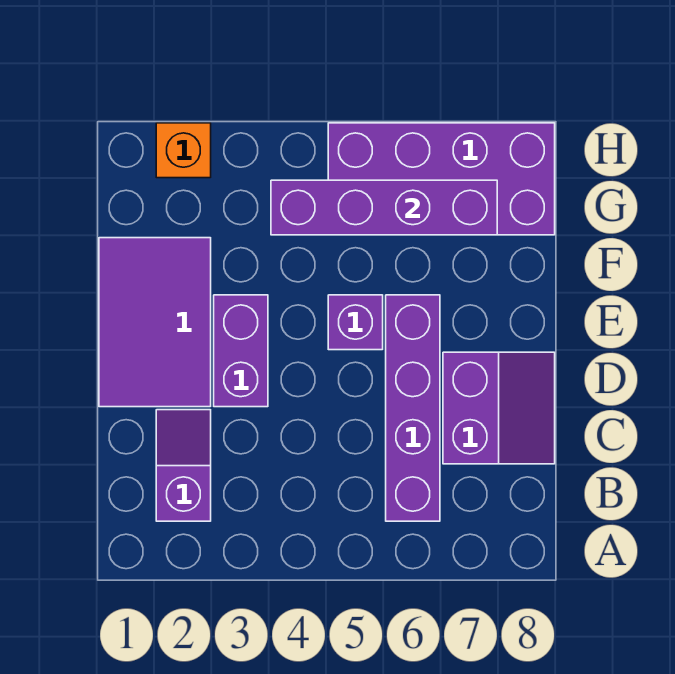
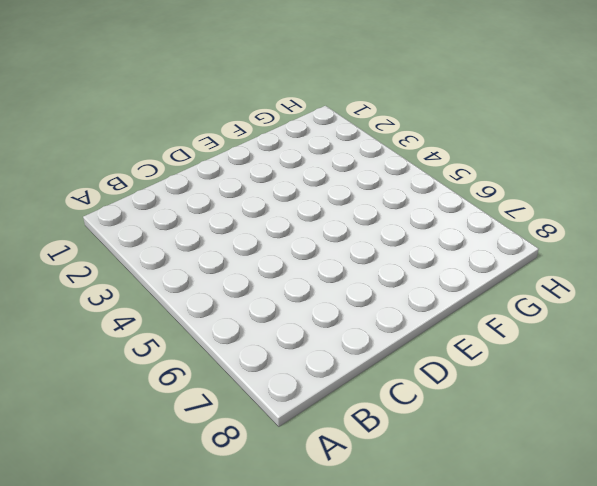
none -> purple slope B2:C2 level 1 top B
none -> purple brick B6:E6 level 1

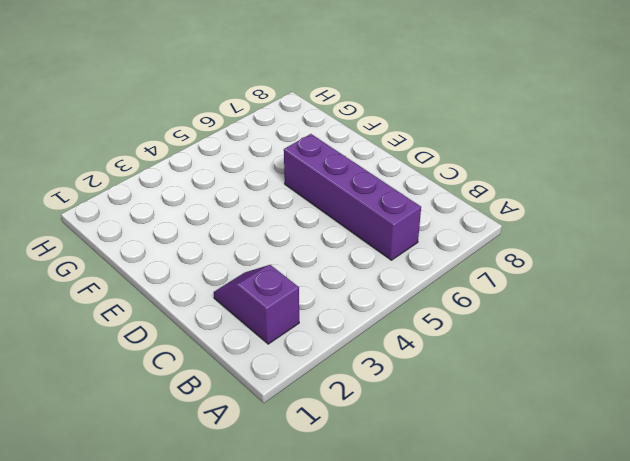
none -> purple slope C7:D8 level 1 top 7
none -> purple tile D1:F2 level 1

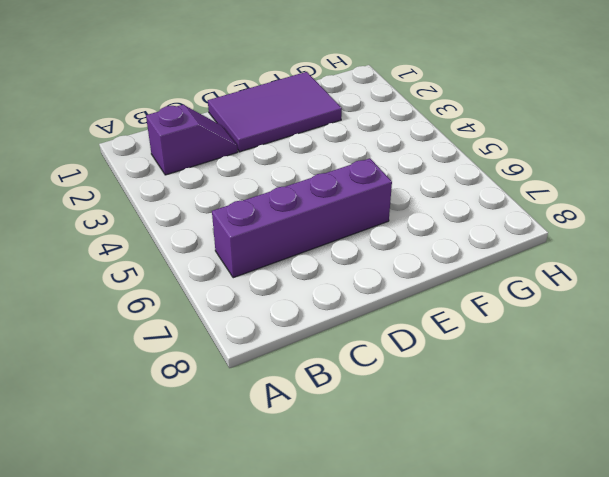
none -> purple slope C7:D8 level 1 top 7
none -> purple brick D3:E3 level 1

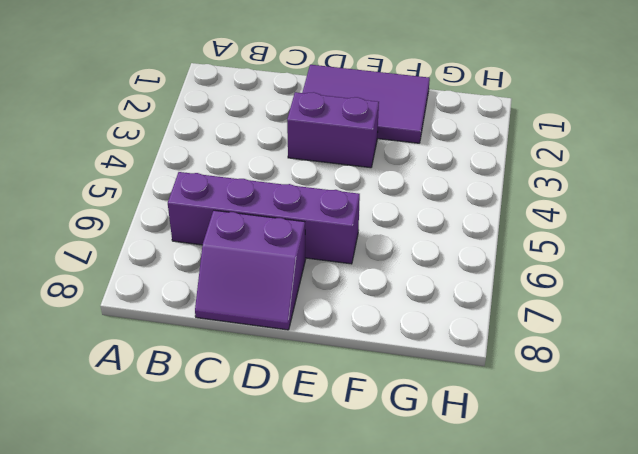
none -> purple slope B2:C2 level 1 top B
none -> purple brick E5 level 1

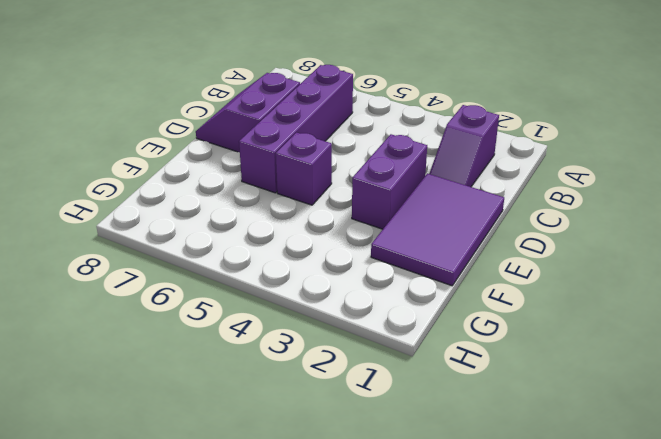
none -> purple brick G5:H8 level 1
none -> orange brick H2 level 1

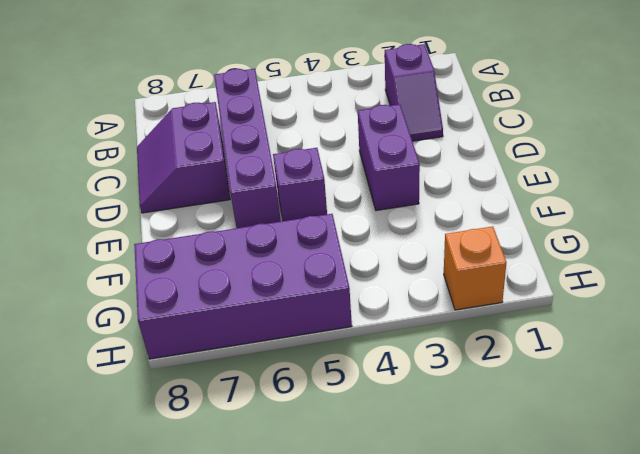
none -> purple tile D1:F2 level 1
none -> purple brick G4:G7 level 2

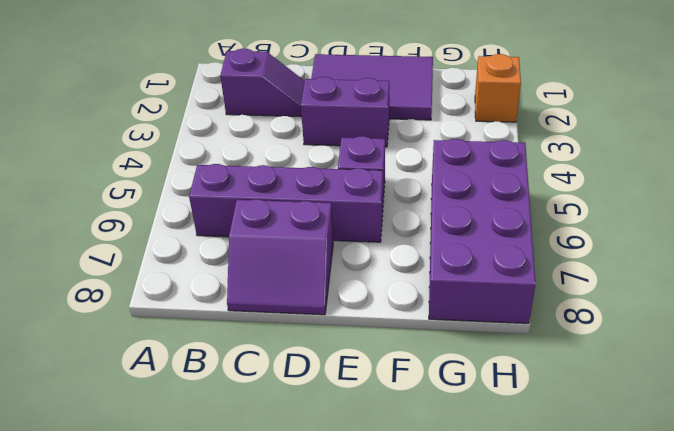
none -> purple brick G4:G7 level 2

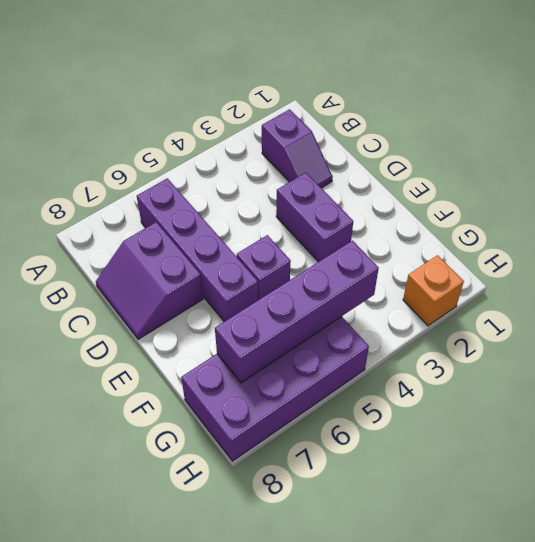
none -> purple tile D1:F2 level 1

